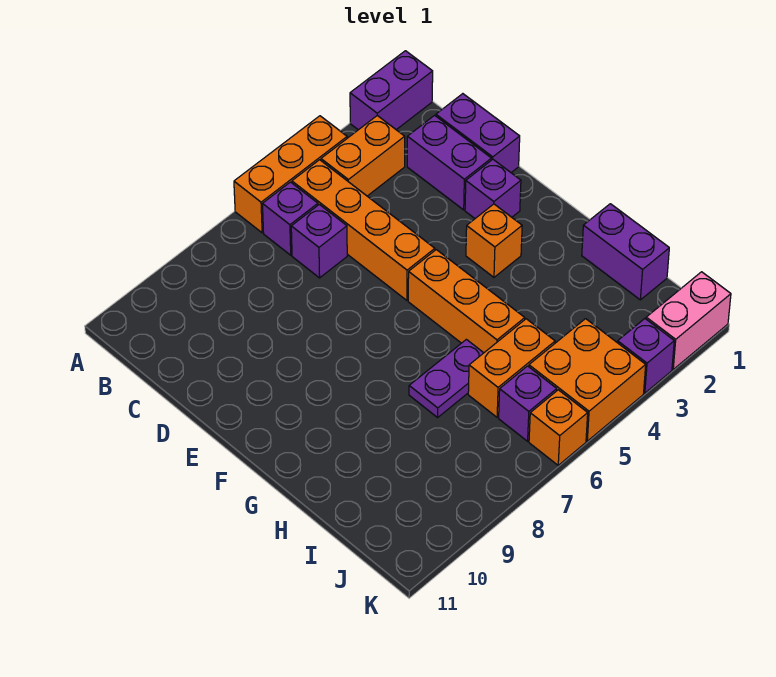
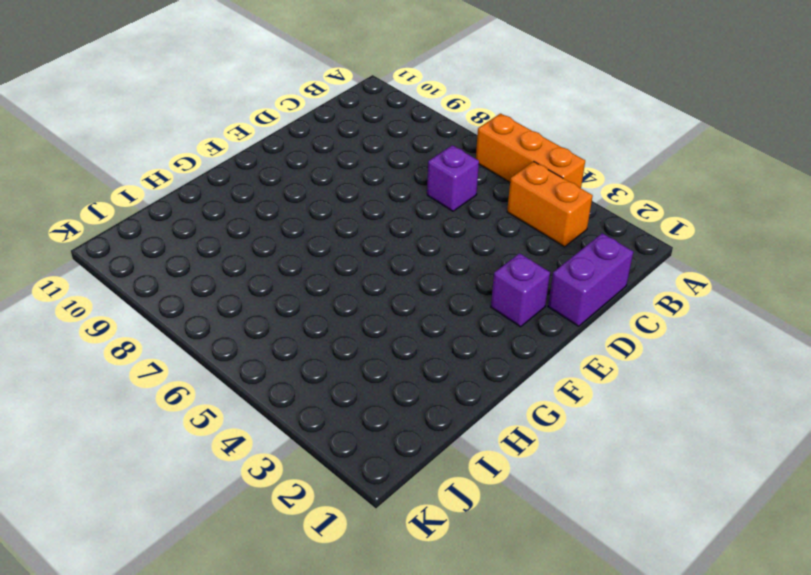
none -> purple brick A1:A2 level 1
none -> orange brick B5:E5 level 1
none -> purple brick B6 level 1

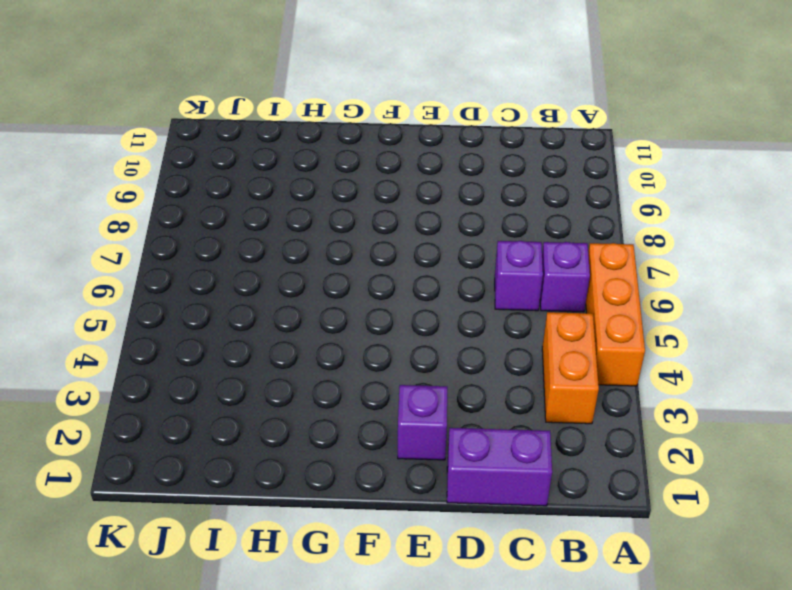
none -> purple brick A1:A2 level 1
none -> orange brick B5:E5 level 1
none -> purple brick C2:D2 level 1

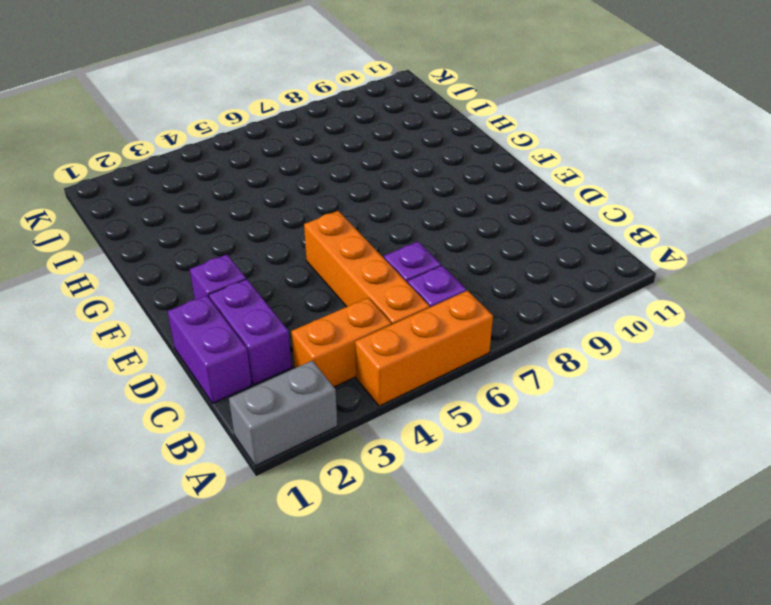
grey brick A1:A2 level 1 -> purple brick A1:A2 level 1
none -> orange brick F3 level 1
none -> orange brick F5:H5 level 1
none -> purple brick H1:I1 level 1

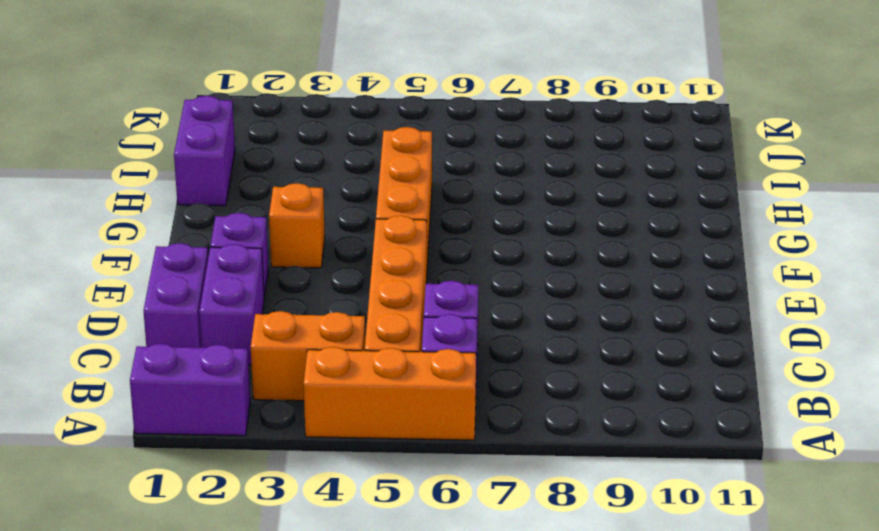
none -> purple plate H6:H7 level 1
none -> orange brick I5:I6 level 1
none -> orange brick J4:K5 level 1

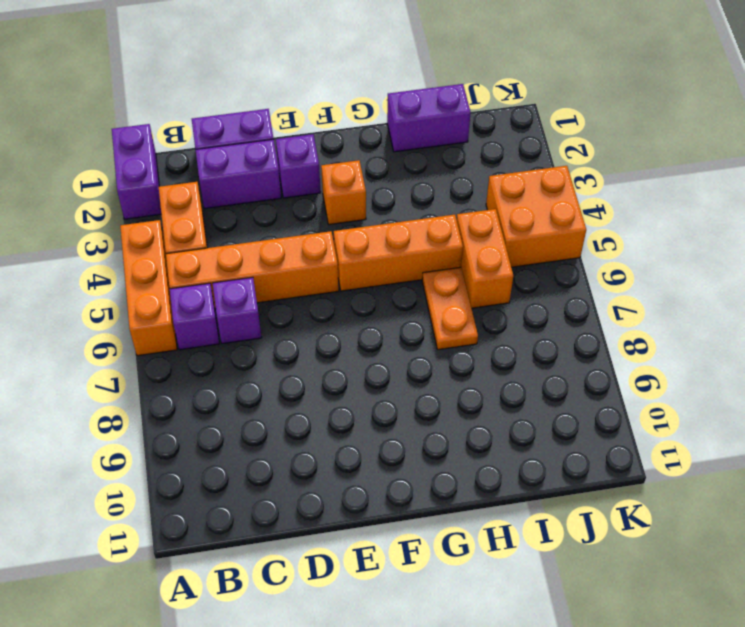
orange plate H6:H7 level 1 -> purple plate H6:H7 level 1
none -> purple brick J6 level 1
none -> pink brick K1:K2 level 1
none -> purple brick K3 level 1

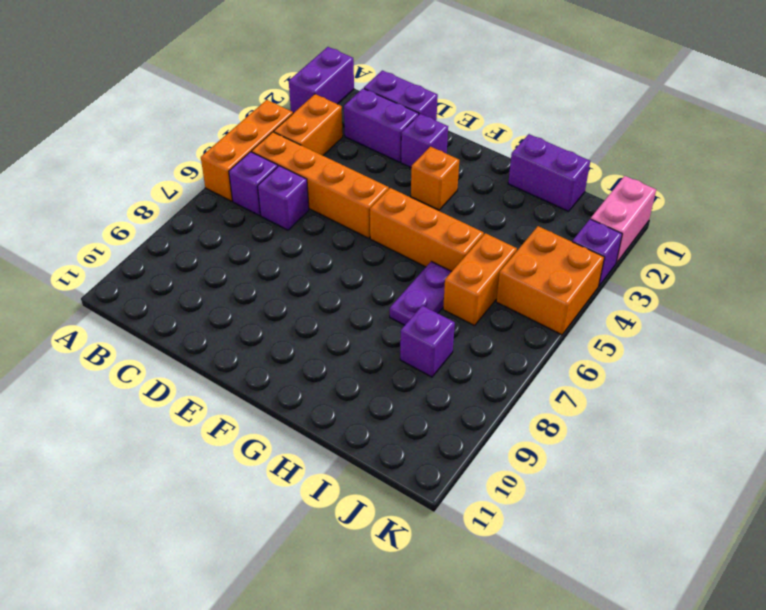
purple brick I8 level 1 -> purple brick J6 level 1
none -> orange brick K6 level 1

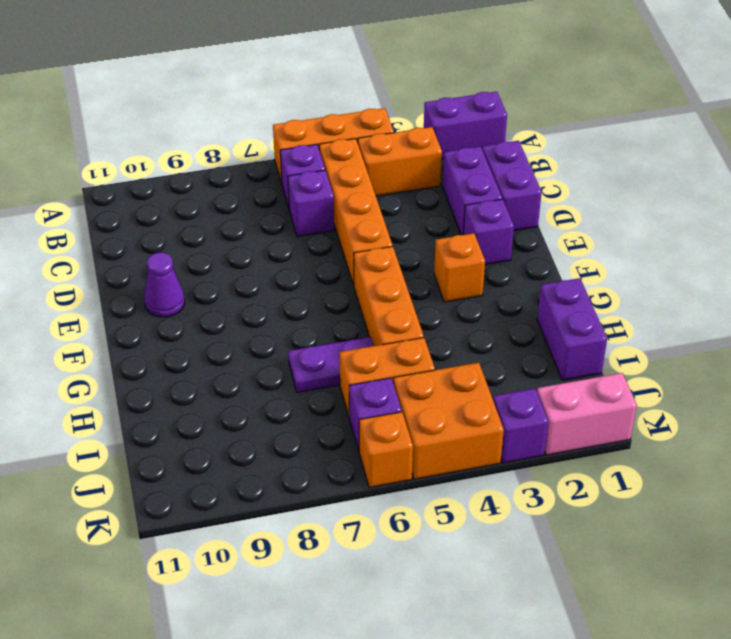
purple cone E10 level 1 -> none

